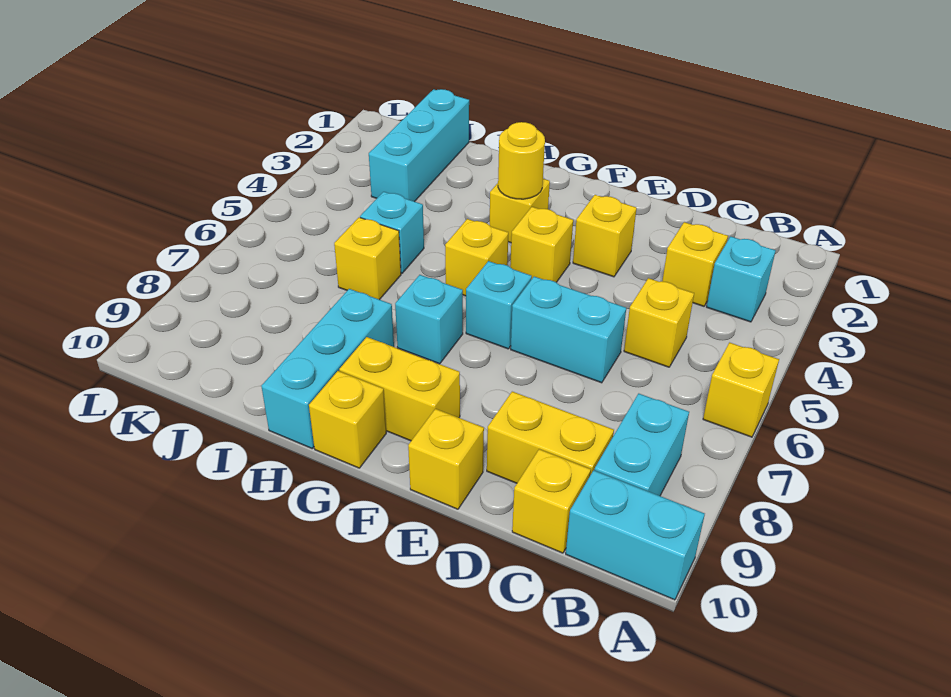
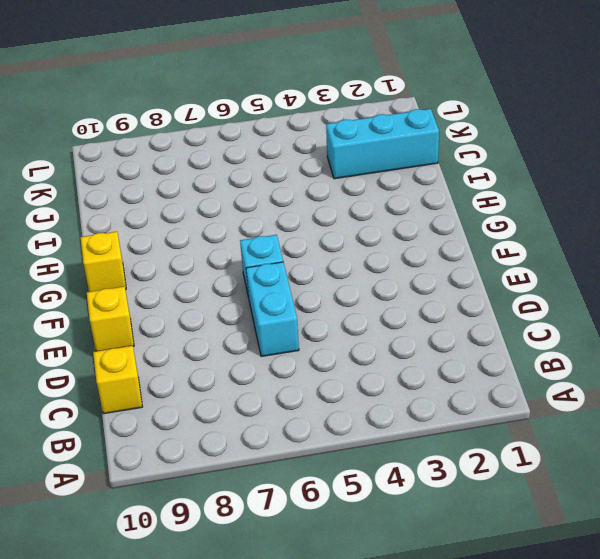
none -> yellow brick A6 level 1
none -> cyan brick A10:B10 level 1
none -> cyan brick B3 level 1

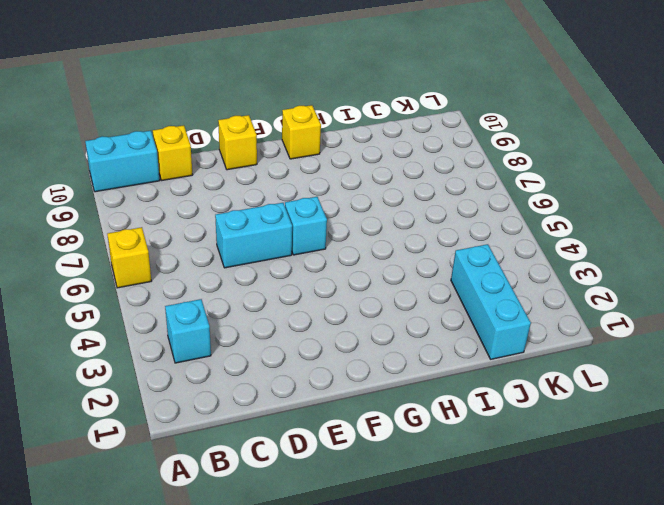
none -> cyan brick B8:B9 level 1
none -> yellow brick C3 level 1
none -> yellow brick C5 level 1

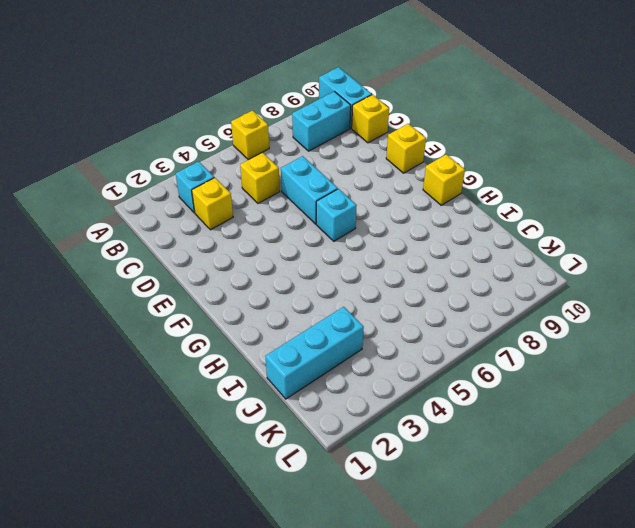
none -> yellow brick C9:D9 level 1
none -> yellow brick E3 level 1
none -> yellow brick F4 level 1

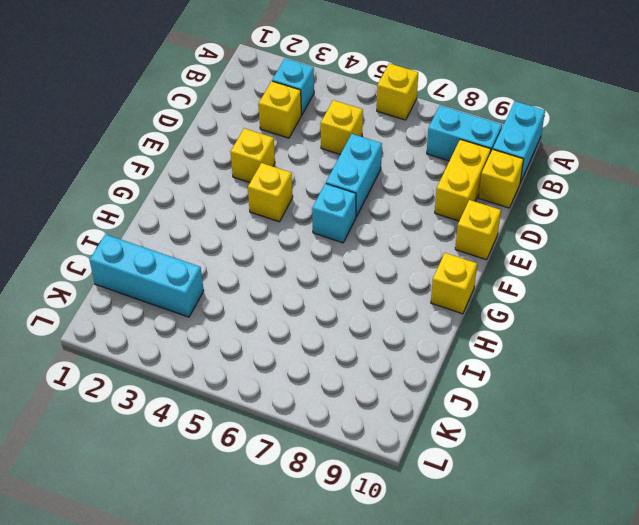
none -> yellow brick F9:G9 level 1
none -> yellow brick G3 level 1
none -> yellow brick G5 level 1

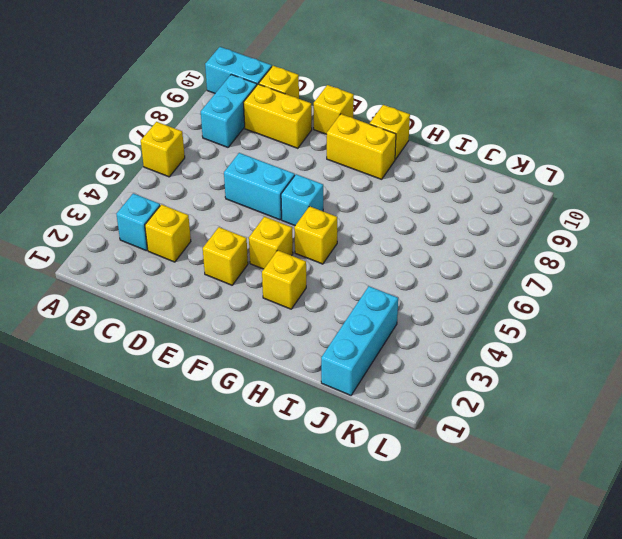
none -> yellow brick C5 level 1
none -> cyan brick G7 level 1
none -> cyan brick H8:H10 level 1

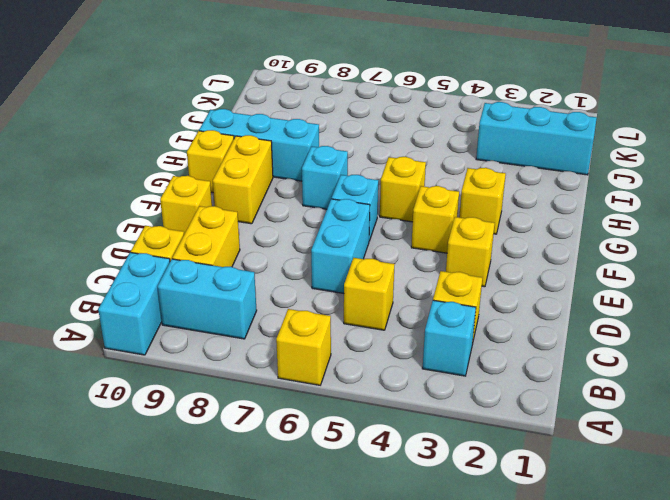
none -> cyan brick I5 level 1
none -> yellow brick I6 level 1
none -> yellow round brick G3 level 2

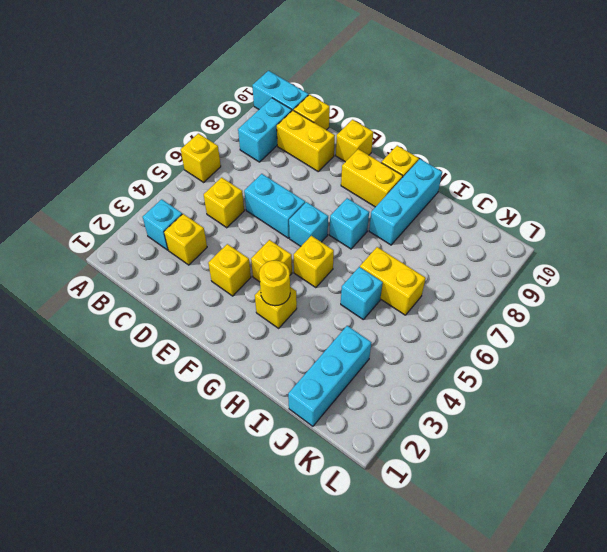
yellow brick I6:J6 level 1 -> yellow brick I6 level 1

